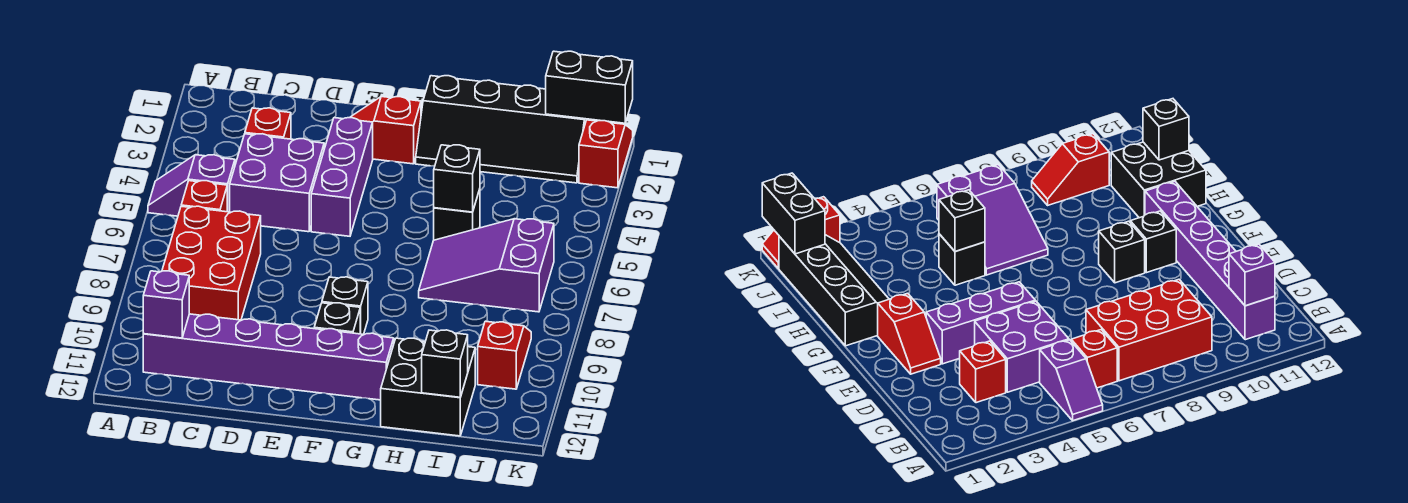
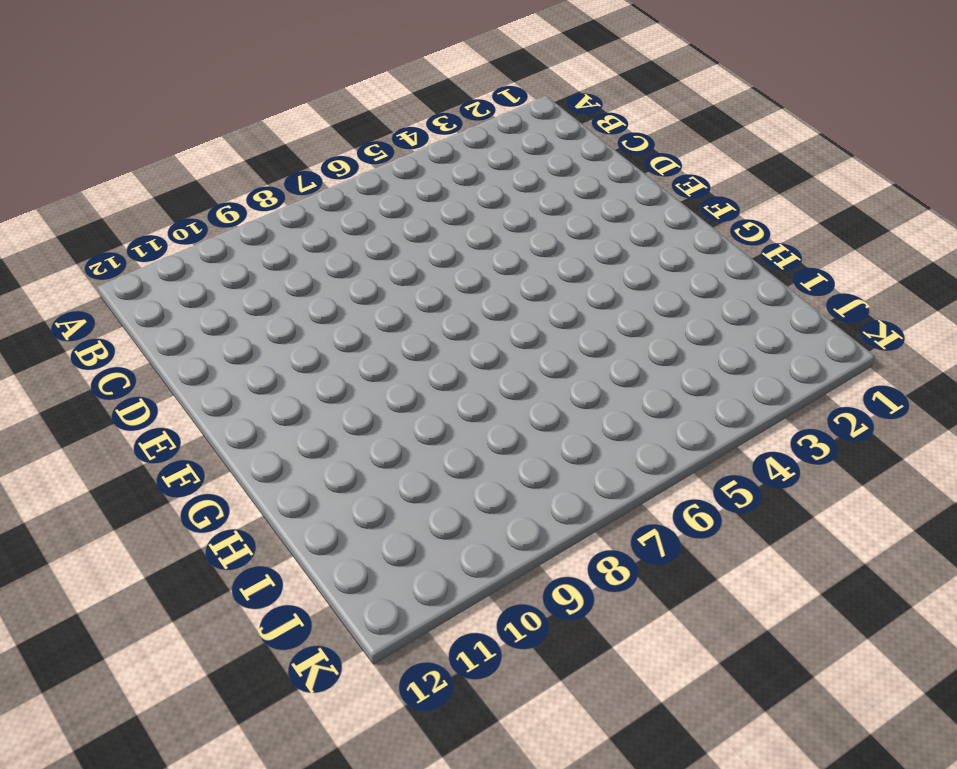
none -> purple slope A5:B5 level 1 top B
none -> red brick B6 level 1
none -> red brick B7:C9 level 1

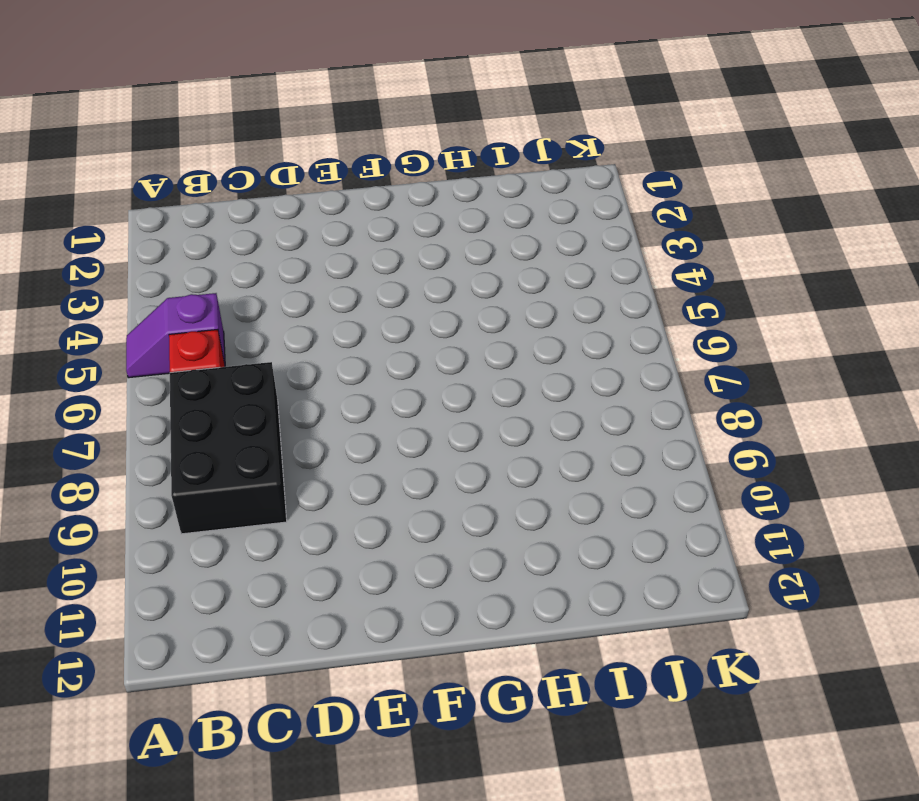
black brick B7:C9 level 1 -> red brick B7:C9 level 1
none -> purple brick B11:G11 level 1
none -> red brick C3 level 1
none -> purple brick C4:D5 level 1

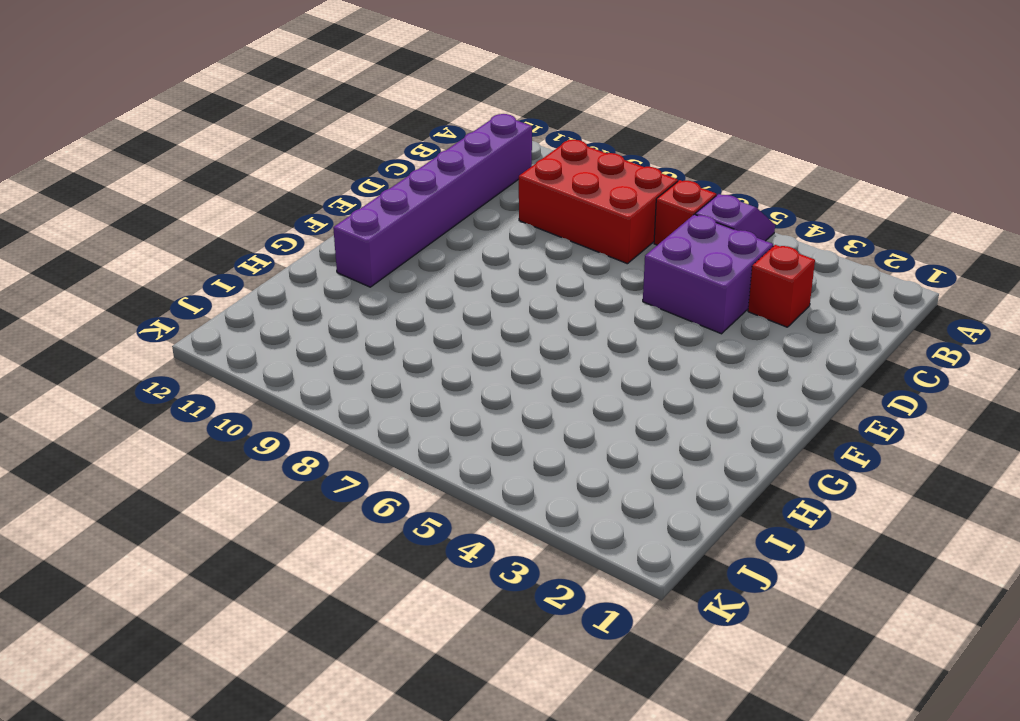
none -> red slope E2:F2 level 1 top F
none -> purple brick E3:E5 level 1
none -> black brick F9 level 1

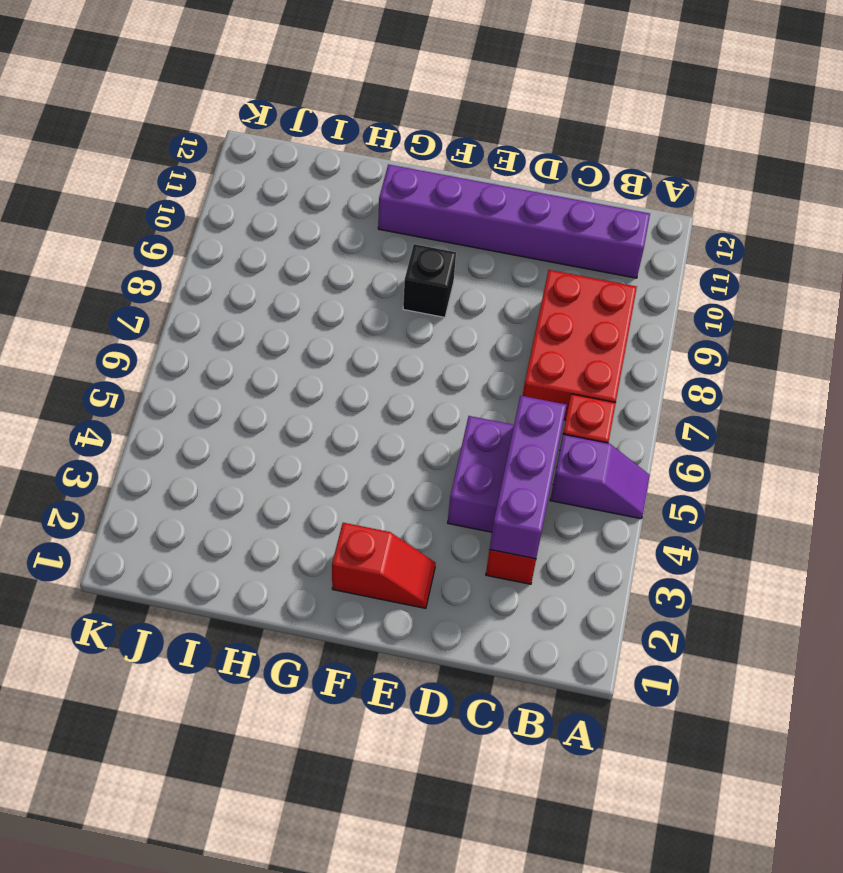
purple brick C3:C5 level 2 -> purple brick E3:E5 level 1
none -> black brick F10 level 1
none -> black slope G1:J2 level 1 top 1
none -> black brick H5 level 1

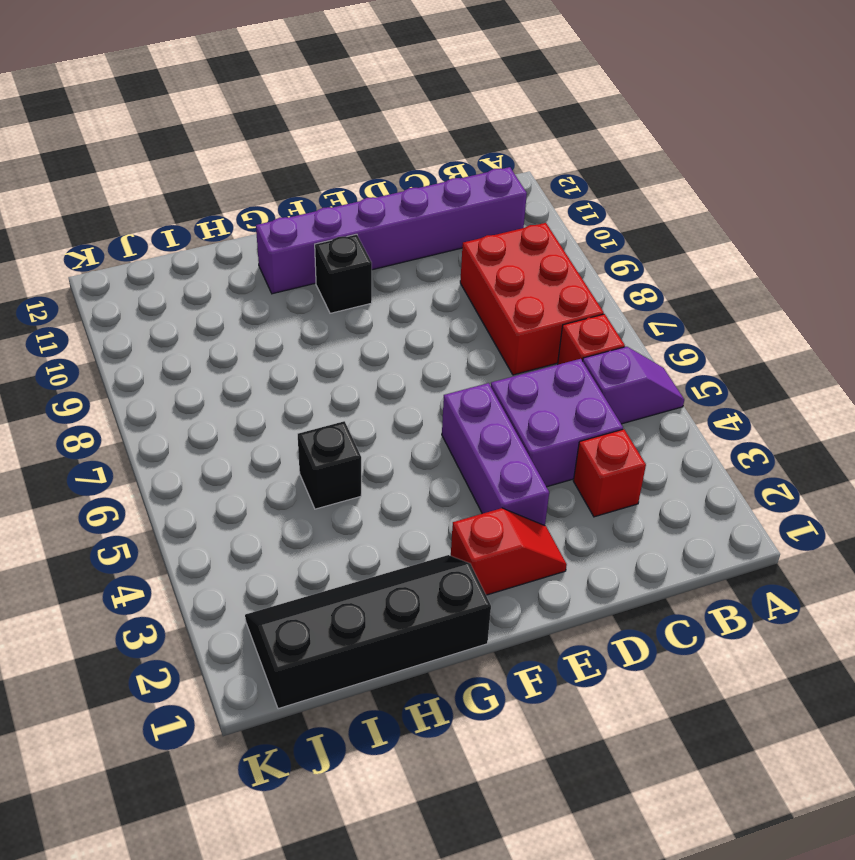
none -> black brick F9 level 1
none -> purple slope H6:J7 level 1 top J
none -> black brick H11:I12 level 1

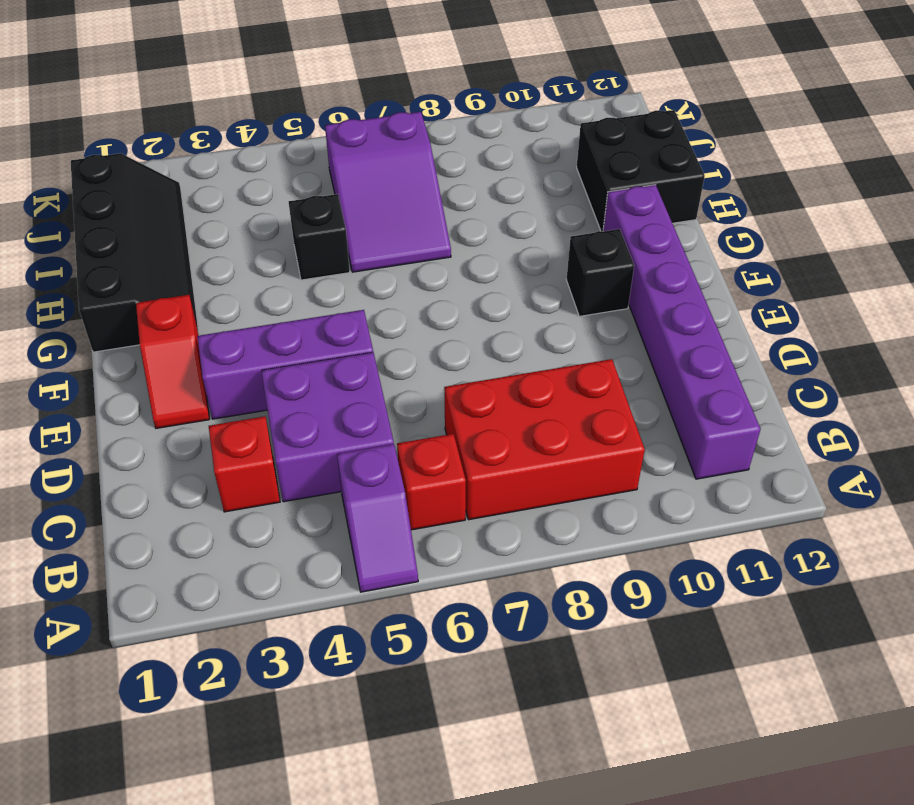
none -> black brick F9 level 1
none -> red slope J9:J10 level 1 top 10
none -> red slope K1:K2 level 1 top 2

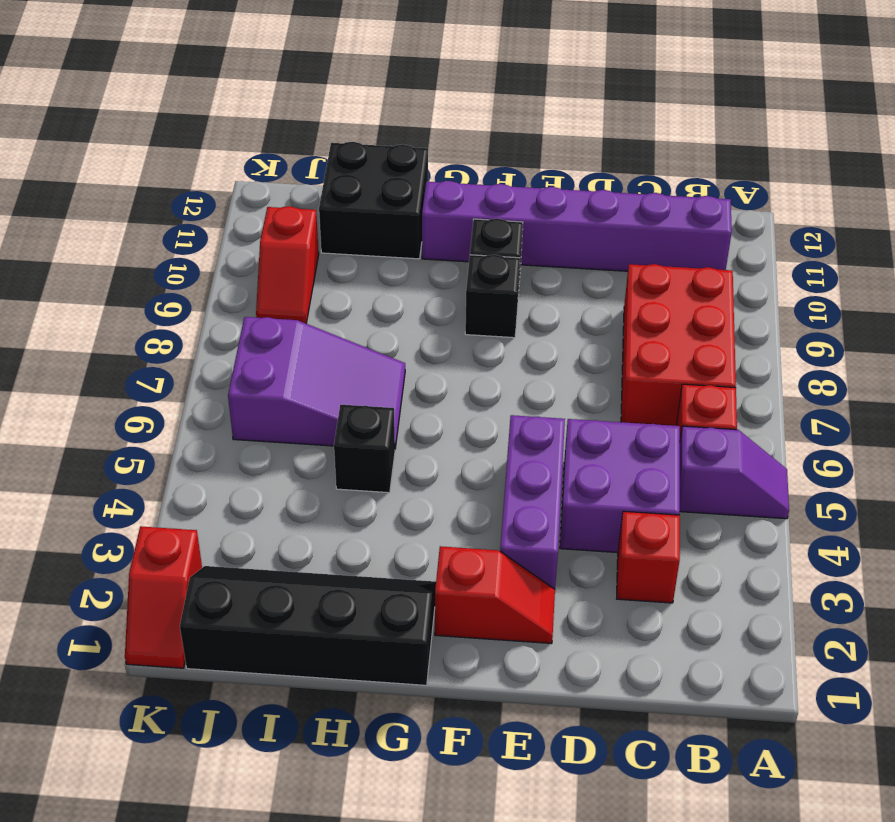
none -> purple brick B11 level 2
none -> black brick H5 level 2
none -> black brick I12 level 2

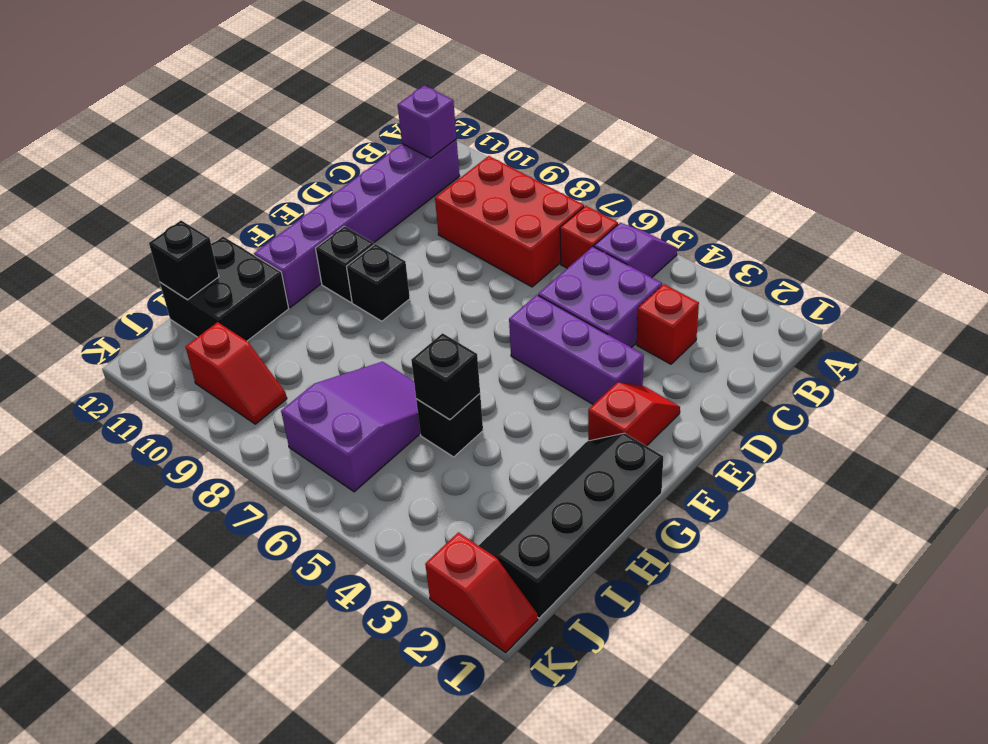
none -> black brick J1:K1 level 2

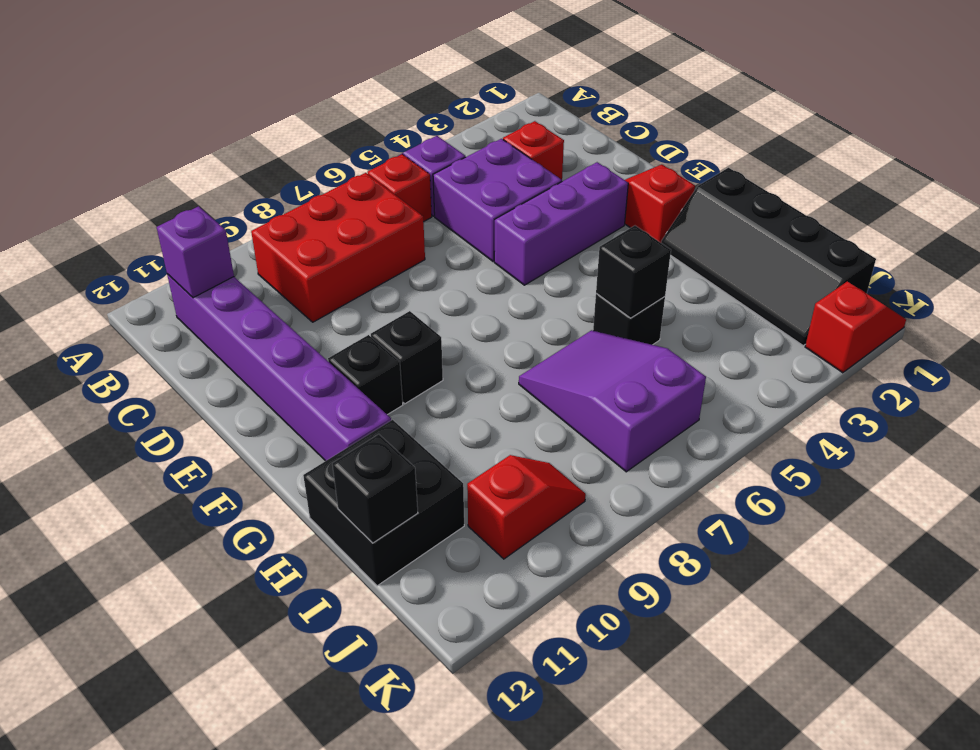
none -> black brick J1:K1 level 2

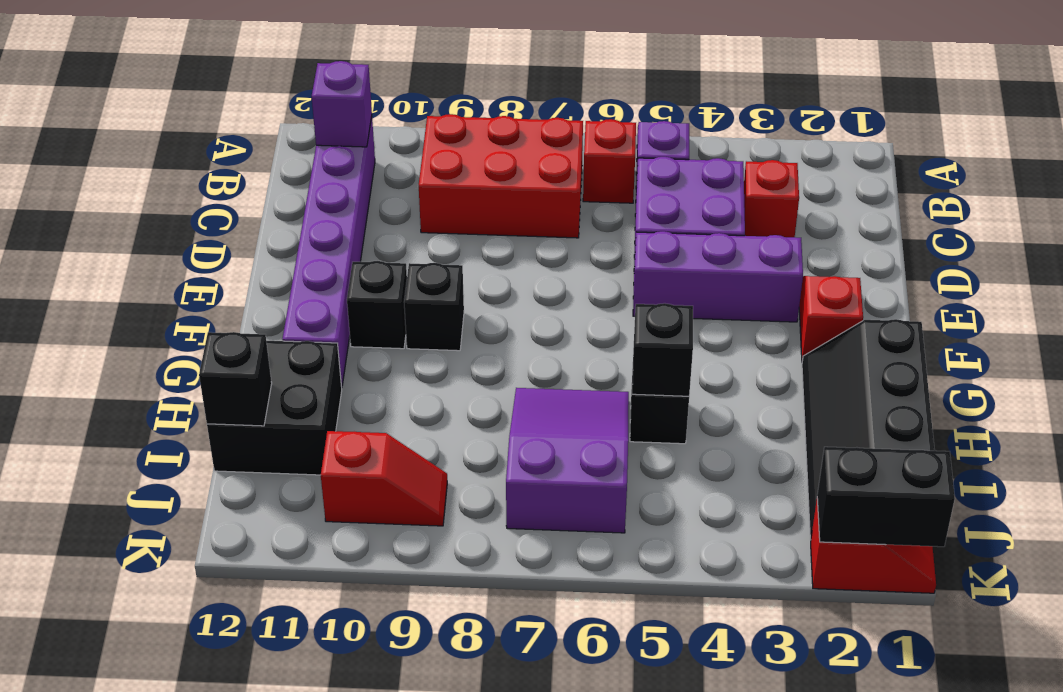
black brick K1:K2 level 2 -> black brick J1:K1 level 2

